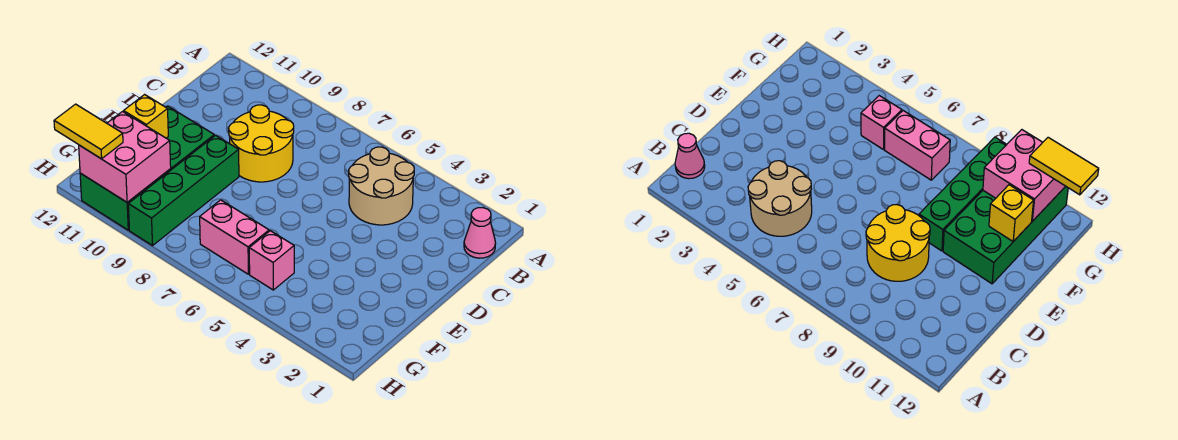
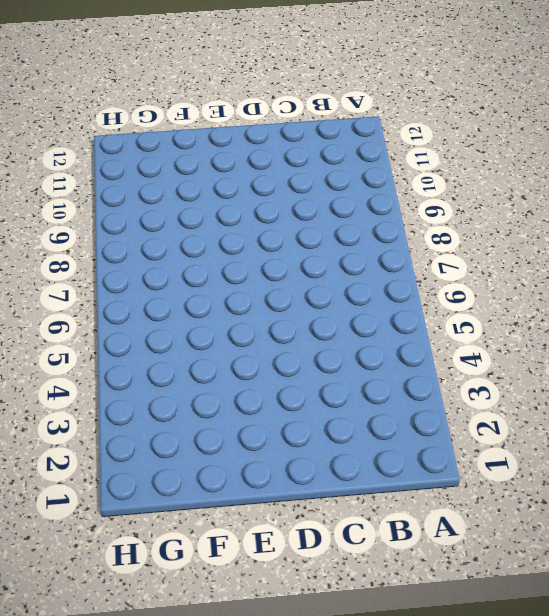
none -> pink cone B1 level 1
none -> tan round brick B4:C5 level 1

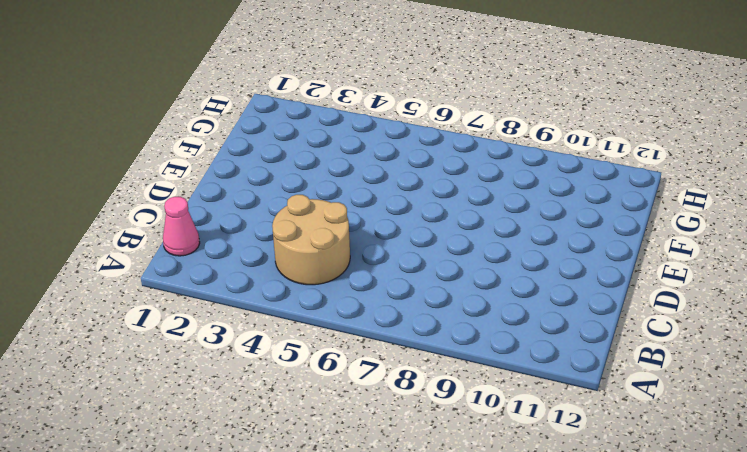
none -> yellow round brick C8:D9 level 1
none -> green brick E9:H9 level 1

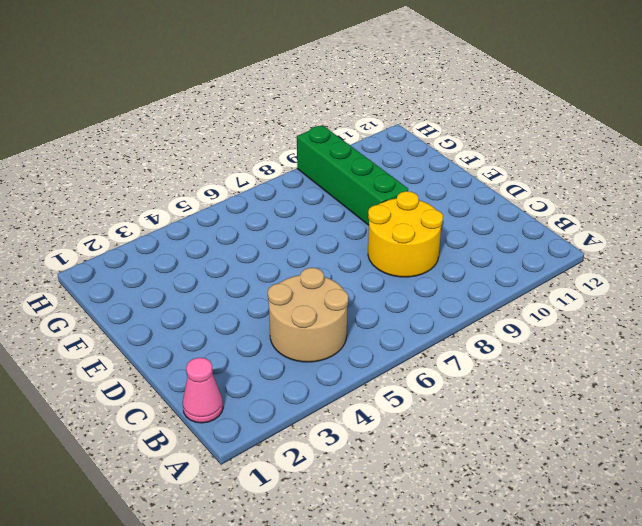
none -> green brick E10:H11 level 1
none -> pink brick G5 level 1

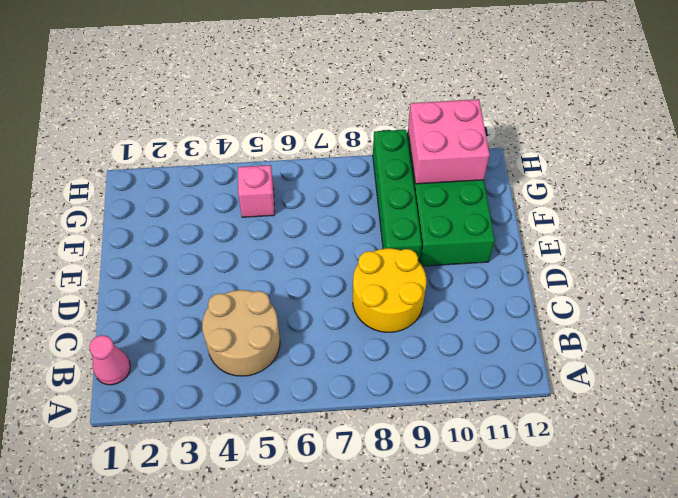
none -> pink brick G6:G7 level 1
none -> yellow brick F11 level 2

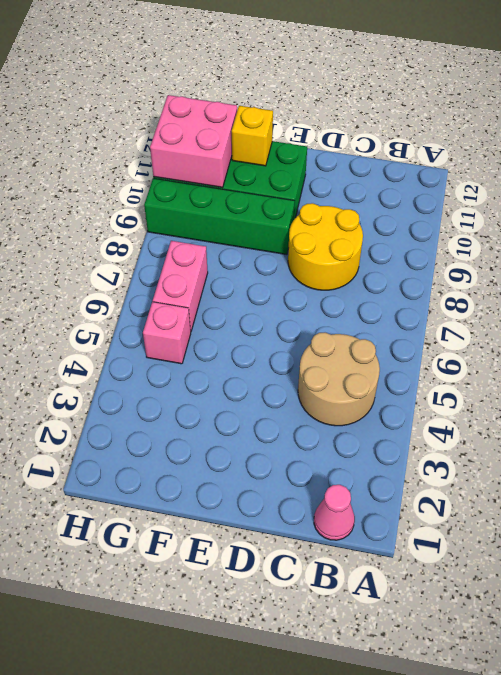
none -> yellow tile H11:H12 level 3

